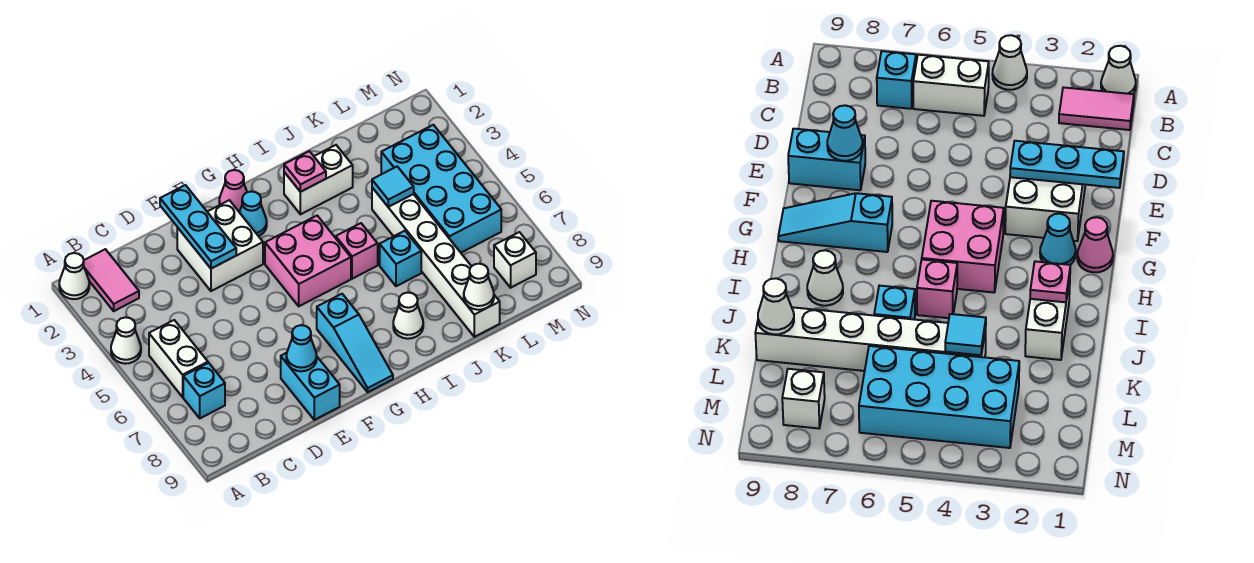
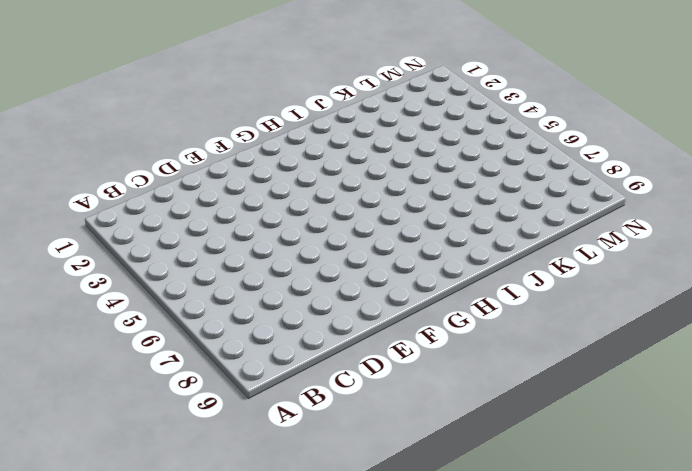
none -> white cone A1 level 1
none -> white cone A4 level 1
none -> pink tile B1:B2 level 1

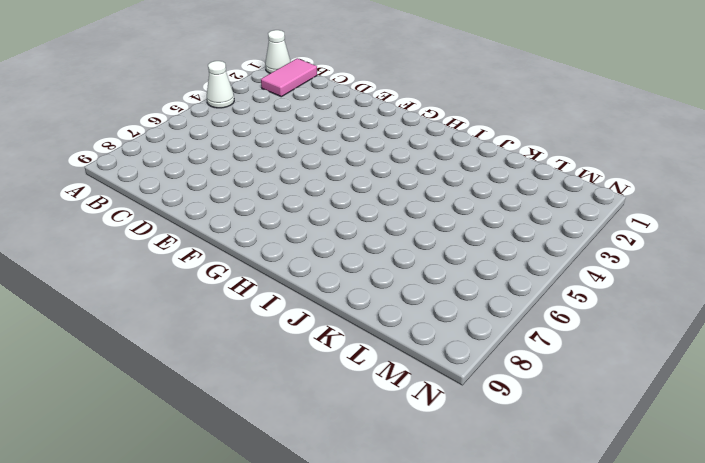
none -> white brick B5:B6 level 1
none -> cyan brick B7 level 1
none -> white brick E2:F3 level 1

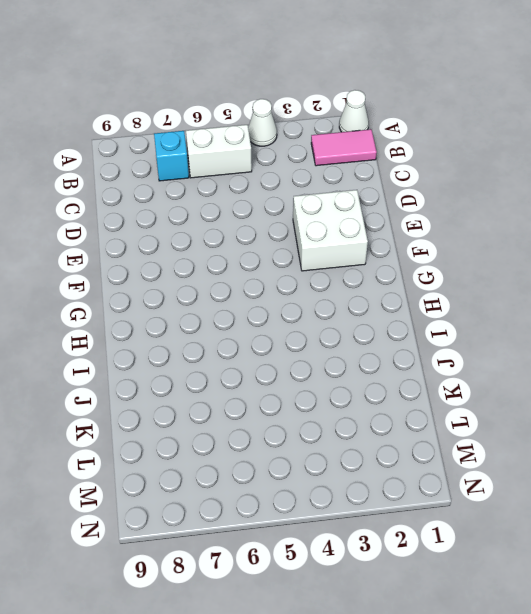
none -> cyan brick E8:E9 level 1
none -> pink cone G1 level 1
none -> cyan cone G2 level 1

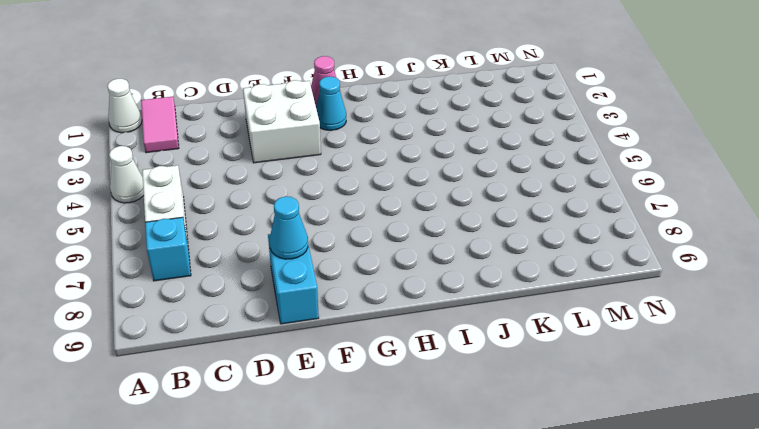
none -> pink brick G4:H5 level 1
none -> cyan slope G7:G9 level 1 top 7
none -> white brick I2:J2 level 1

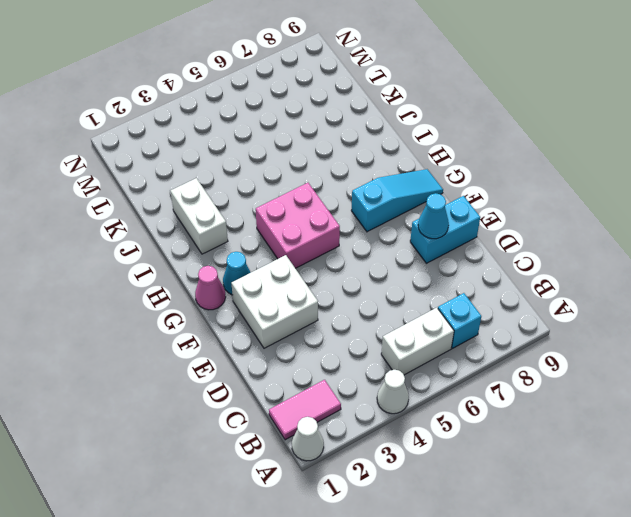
none -> pink brick I5 level 1
none -> white cone I8 level 1
none -> cyan brick J6 level 1

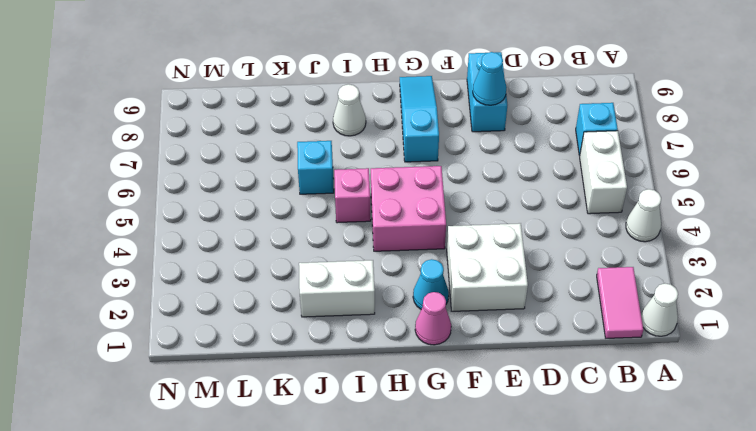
none -> white brick K4:K9 level 1
none -> cyan brick L3:M6 level 1
none -> white brick M8 level 1

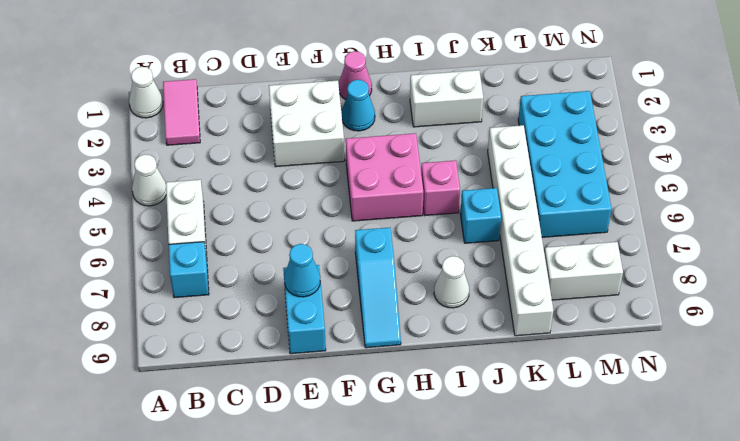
white brick L8:M8 level 1 -> white brick M8 level 1
none -> cyan plate E1:E3 level 2
none -> pink plate I2 level 2
none -> cyan tile K4 level 2

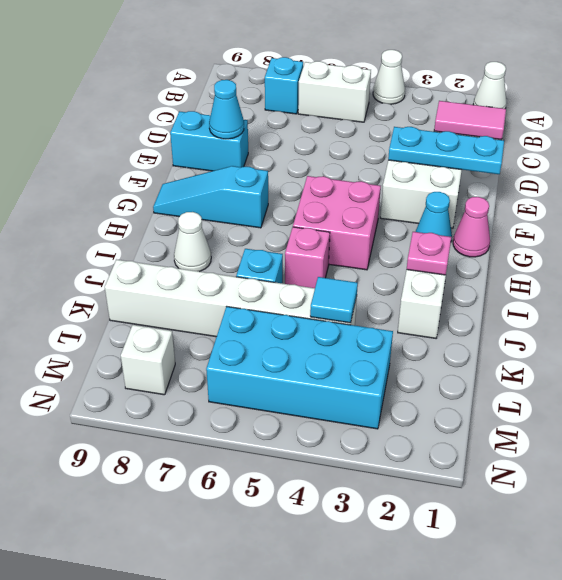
none -> white cone K9 level 2

